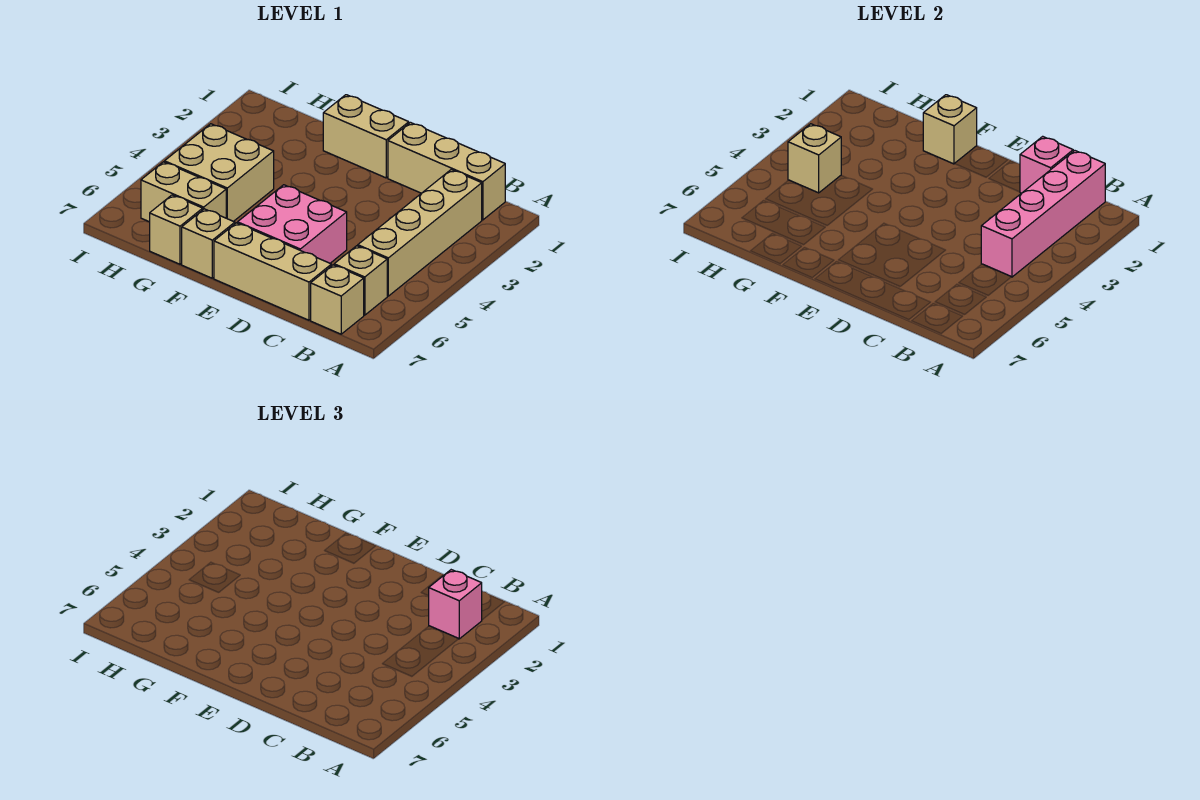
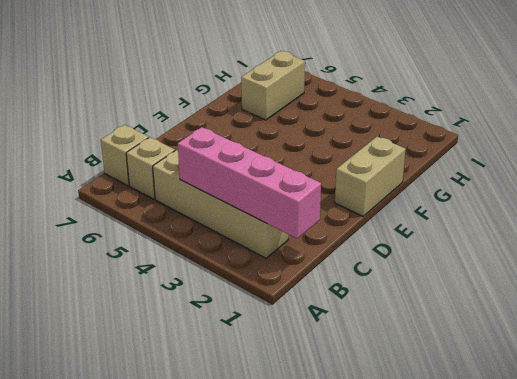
none -> tan brick B1:D1 level 1
none -> tan brick C7:E7 level 1
none -> pink brick D5:E6 level 1

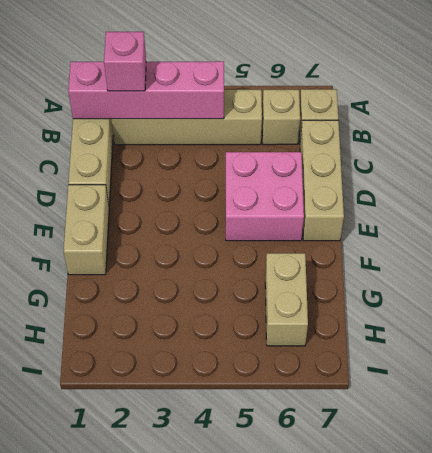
none -> tan brick F7 level 1
none -> tan brick G4:H5 level 1
none -> tan brick G7 level 1

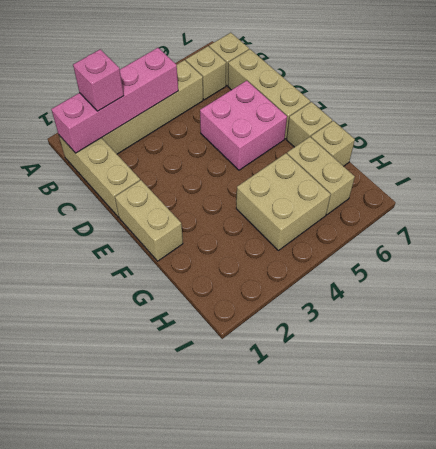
none -> pink brick C1 level 2
none -> tan brick F1 level 2
none -> tan brick H4 level 2

